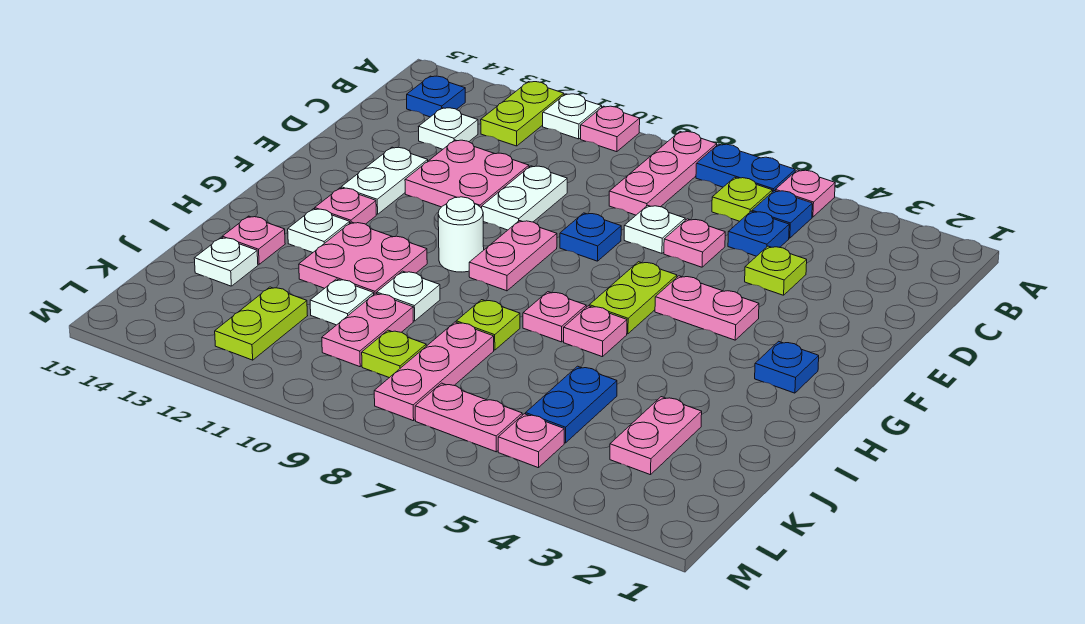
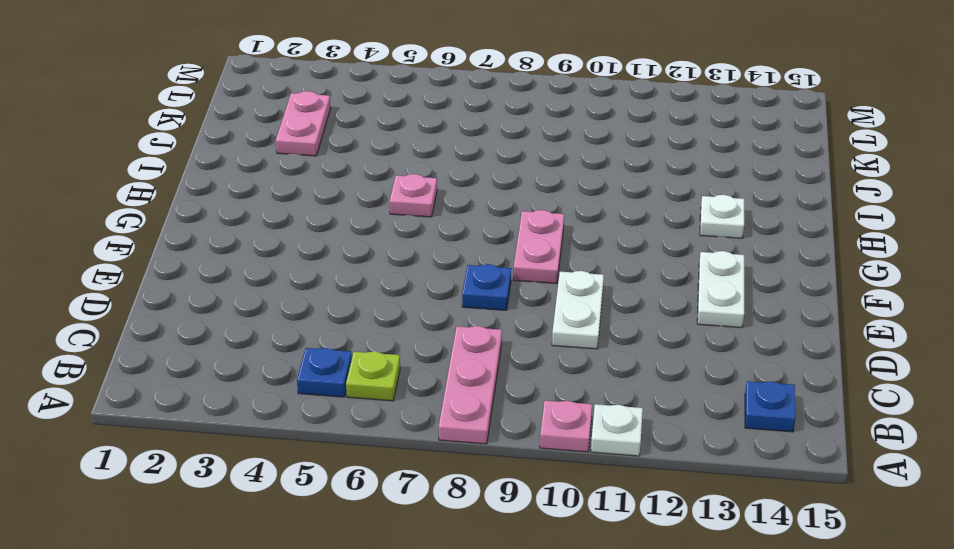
none -> pink plate A5 level 1
none -> blue plate A6:A7 level 1
none -> lime plate A12:B12 level 1
none -> blue plate C5 level 1

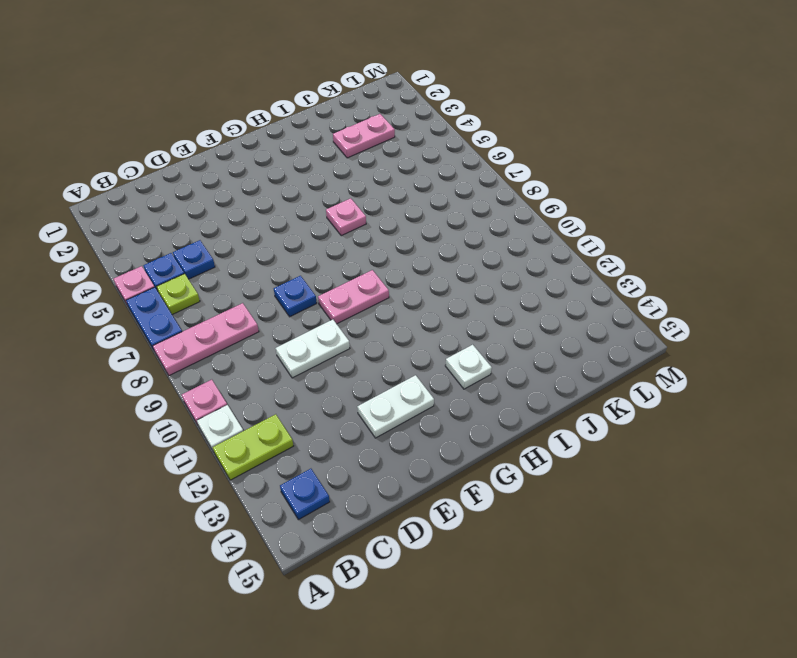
none -> white plate C13 level 1
none -> lime plate D4 level 1
none -> pink plate D6 level 1
none -> white plate D7 level 1

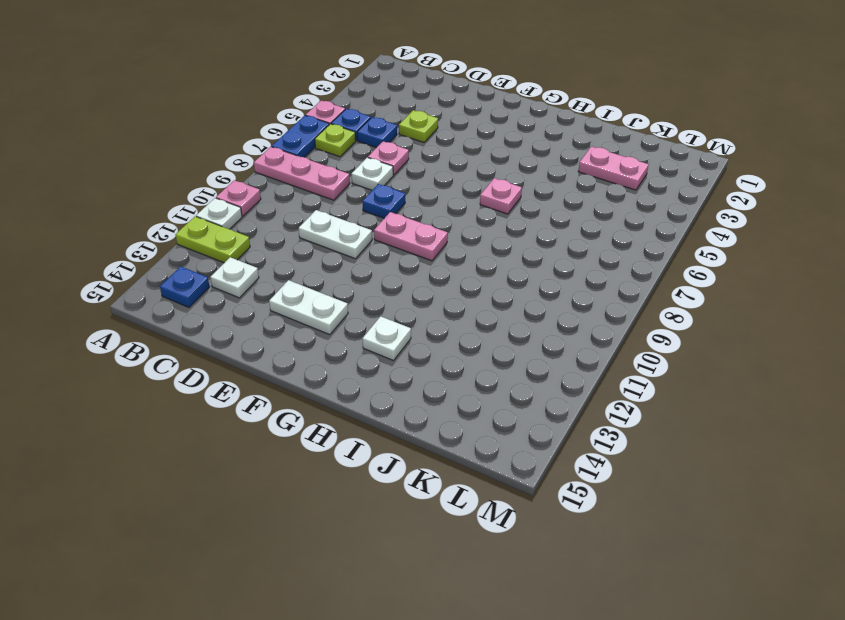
none -> pink plate D11:E12 level 1
none -> pink plate F4:F5 level 1
none -> lime plate F6:G6 level 1
none -> blue plate G2 level 1

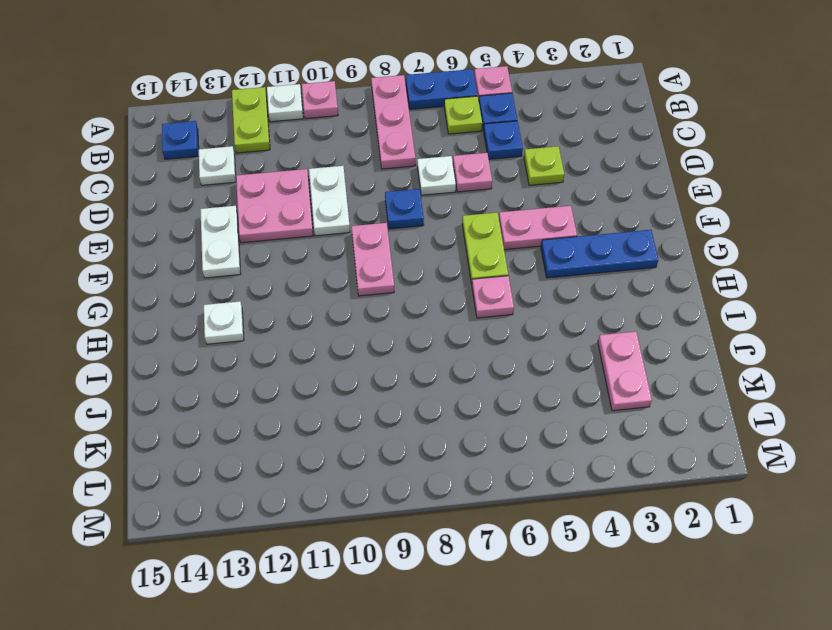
blue plate G2:G4 level 1 -> blue plate G2 level 1
none -> white round brick G10 level 1
none -> pink plate G13 level 1
none -> pink plate H7 level 1
none -> pink plate H11:I12 level 1

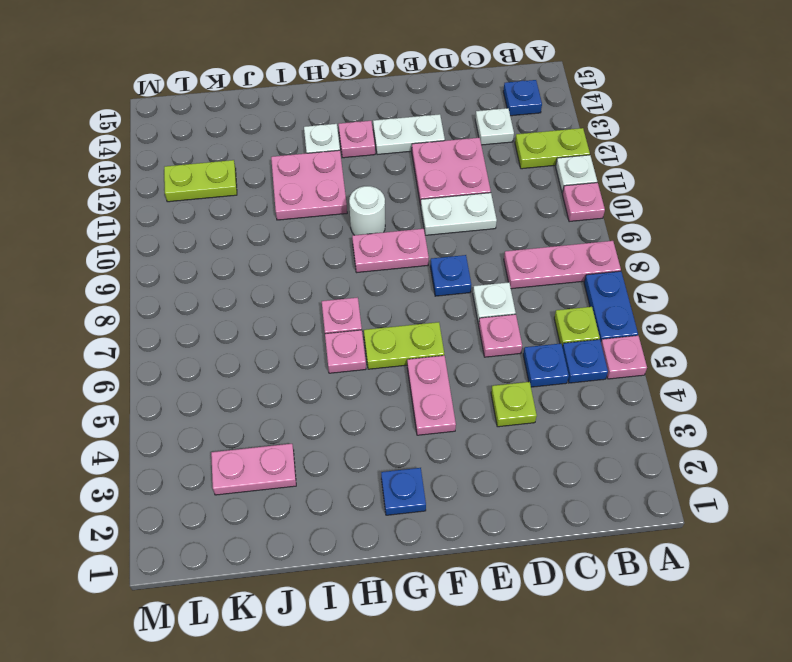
none -> lime plate I8 level 1
none -> white plate I10 level 1
none -> pink plate I14 level 1
none -> blue plate J5:K5 level 1

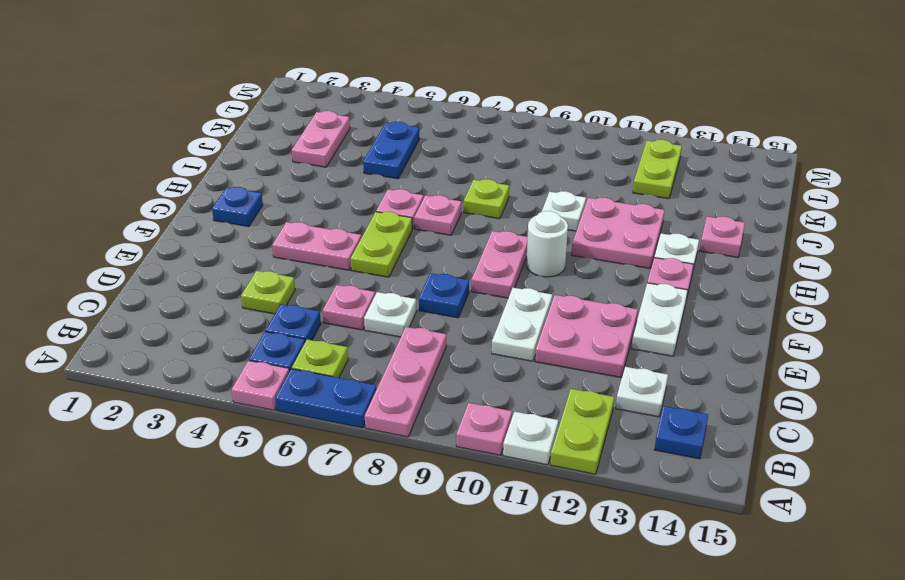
none -> pink plate J8:L8 level 1
none -> pink plate J10:K10 level 1
none -> white plate J11 level 1
none -> white plate J14 level 1

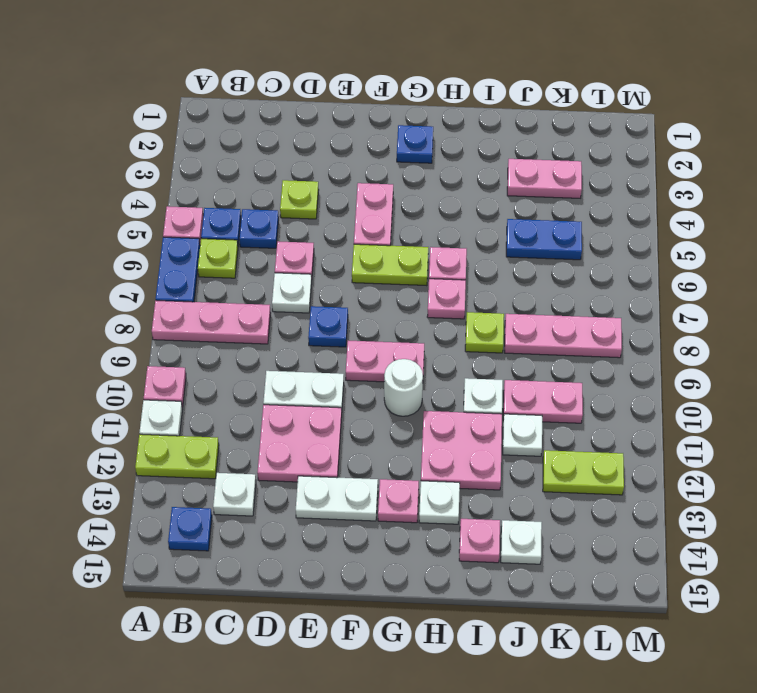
none -> lime plate K9 level 1
none -> pink plate L5 level 1
none -> pink plate L6:L7 level 1

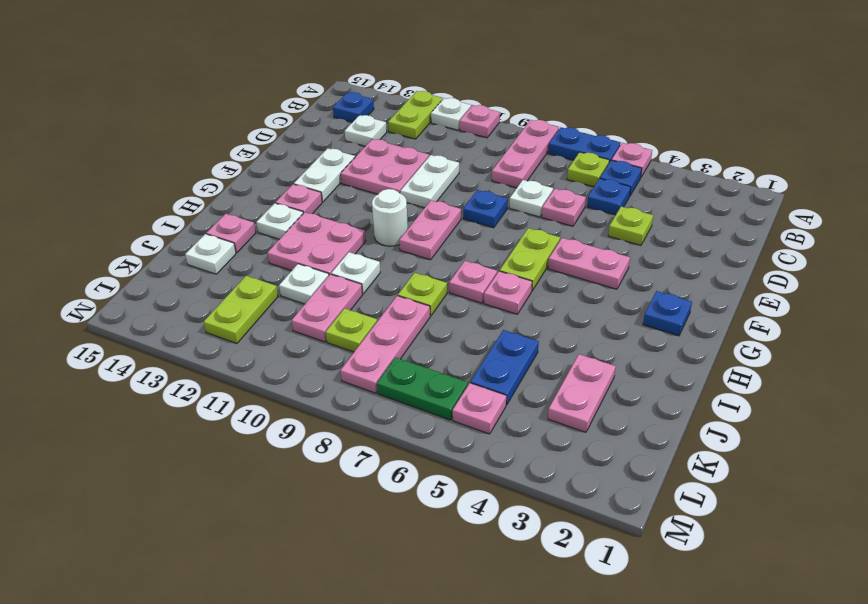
green plate L6:L7 level 1 -> pink plate L6:L7 level 1

